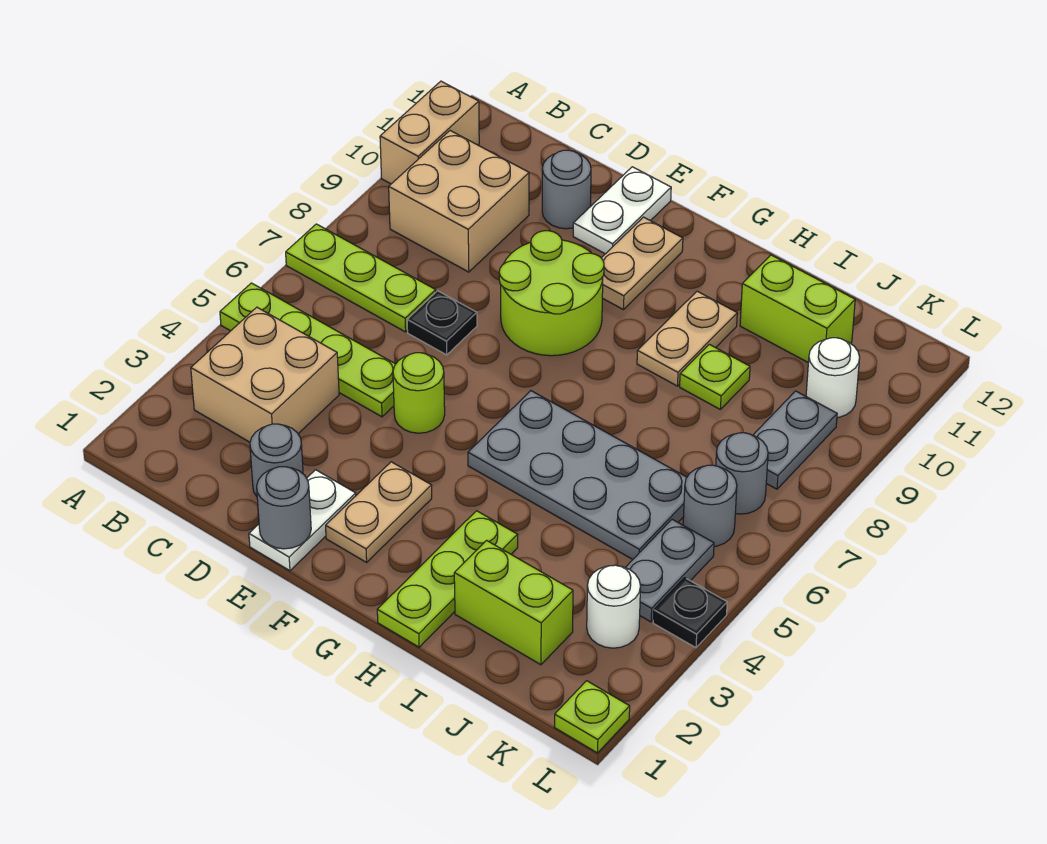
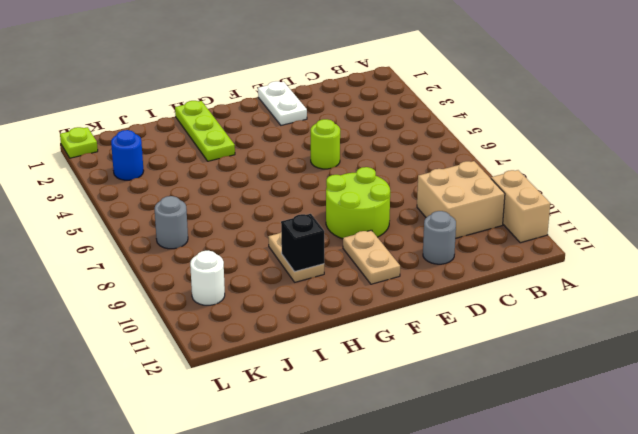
black brick H10 level 2 -> none
blue round brick K3 level 1 -> white round brick K3 level 1
none -> lime plate A5:D5 level 1
none -> lime plate A7:C7 level 1
none -> tan brick B3:C4 level 1

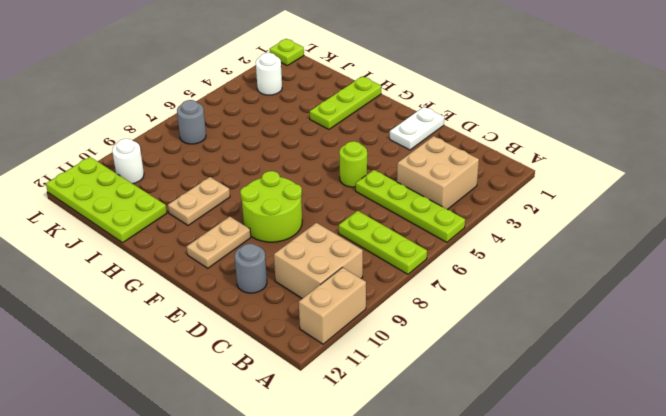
lime plate I11:L12 level 1 -> lime brick I11:J11 level 1
none -> grey round brick D2 level 1
none -> black plate D7 level 1
none -> white plate E11:E12 level 1

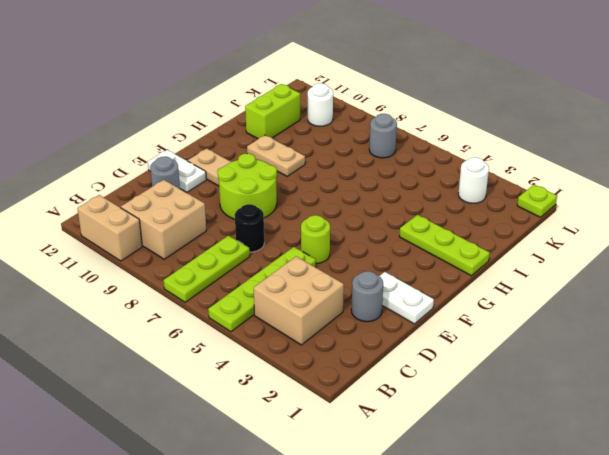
black round brick D7 level 1 -> black plate D7 level 1
none -> tan plate F2:F3 level 1
none -> grey plate G5:J6 level 1
none -> lime brick I2:J2 level 1

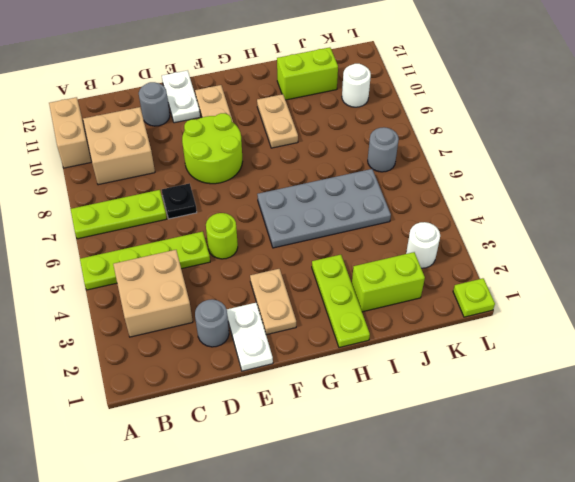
none -> lime plate I9 level 1
none -> grey plate K4:K5 level 1
none -> grey round brick K6 level 1

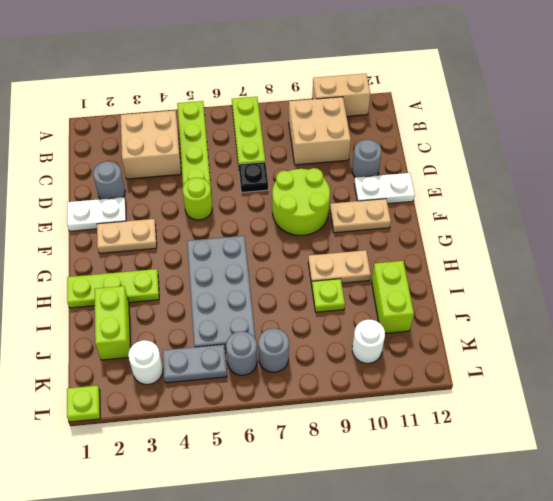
none -> grey plate K8:K9 level 1
none -> black plate L4 level 1
none -> grey round brick E1 level 2

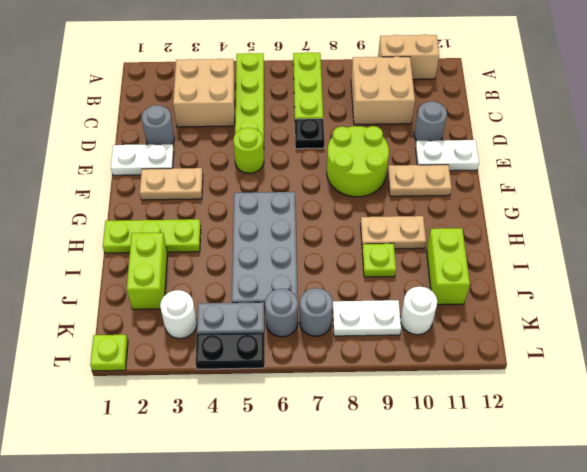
white plate K8:K9 level 1 -> grey plate K8:K9 level 1
black plate L4:L5 level 1 -> black plate L4 level 1
none -> grey round brick E1 level 2

